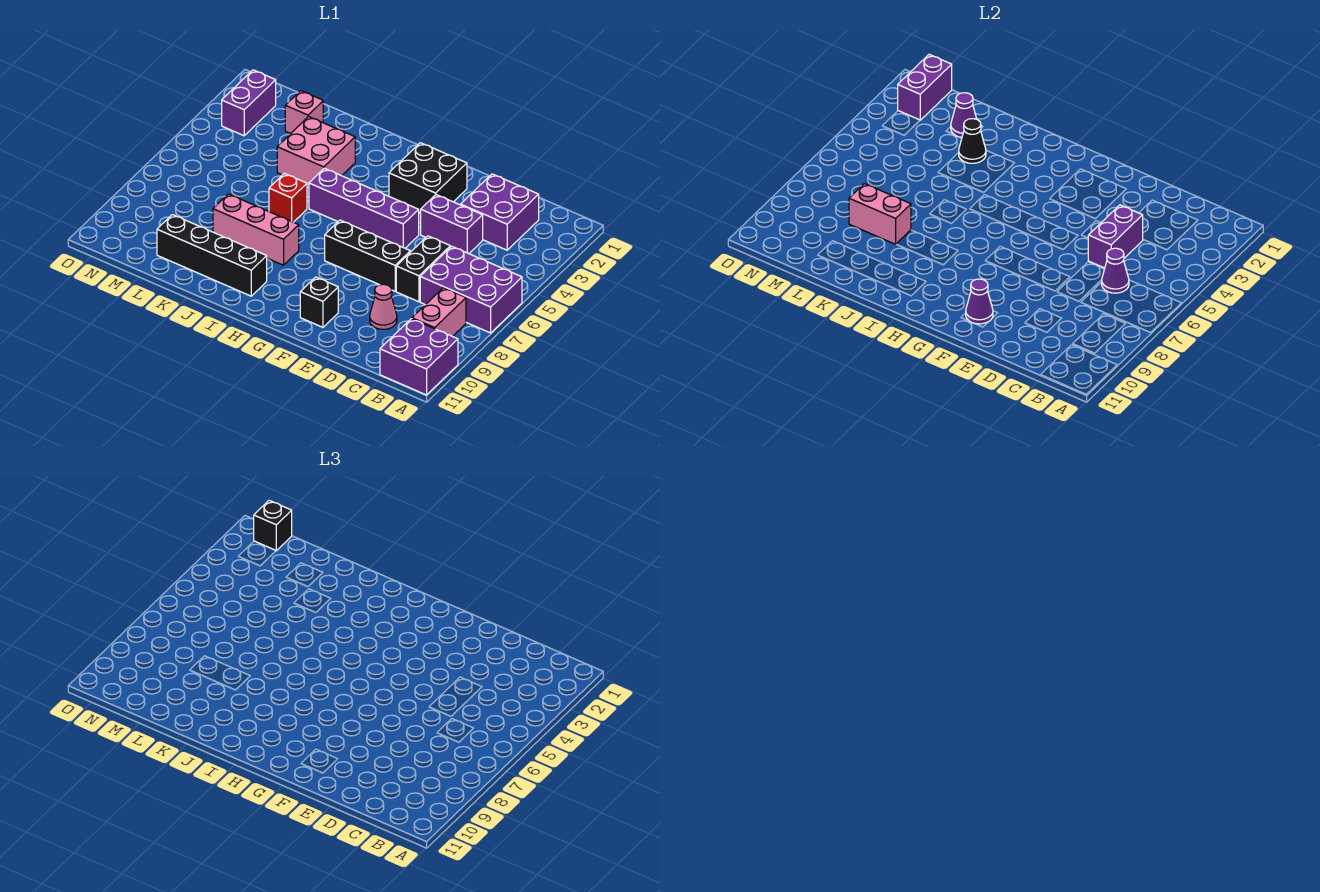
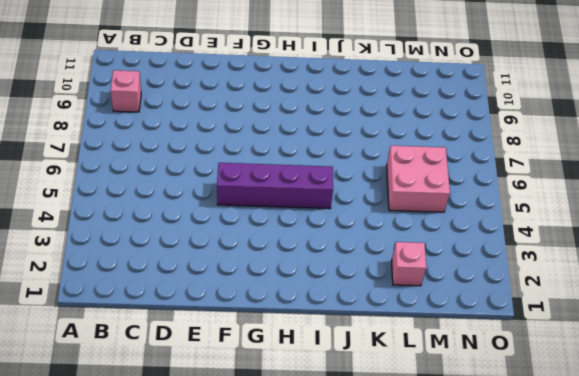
pink brick B9 level 1 -> pink brick B8:B9 level 1
pink brick L5:M6 level 1 -> pink brick J3:K4 level 1
none -> purple brick A6:C7 level 1
none -> purple brick A10:B11 level 1
none -> purple brick C2:D3 level 1

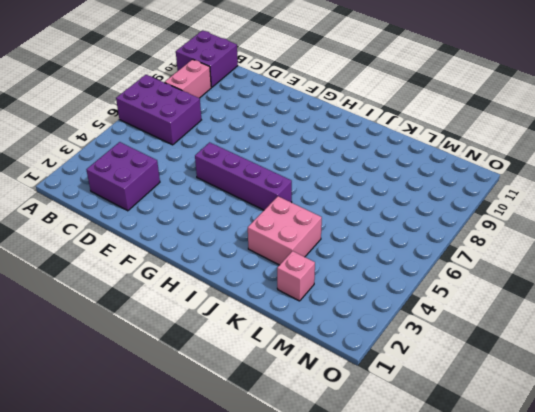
none -> purple brick D4:E4 level 1
none -> black brick D6:D7 level 1
none -> pink cone D9 level 1

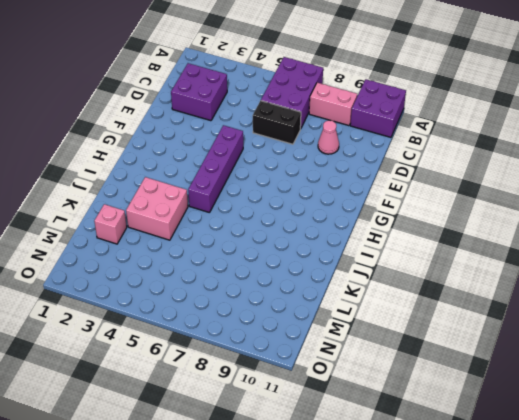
none -> purple brick D4:E4 level 1
none -> black brick E7:G7 level 1
none -> black brick F2:G3 level 1

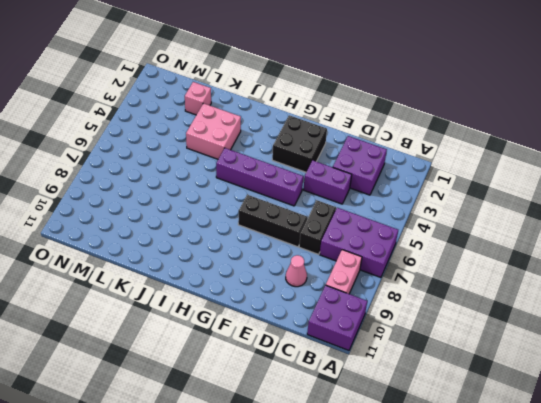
none -> black brick F10 level 1
none -> pink brick I8:K8 level 1
none -> black brick I10:L10 level 1

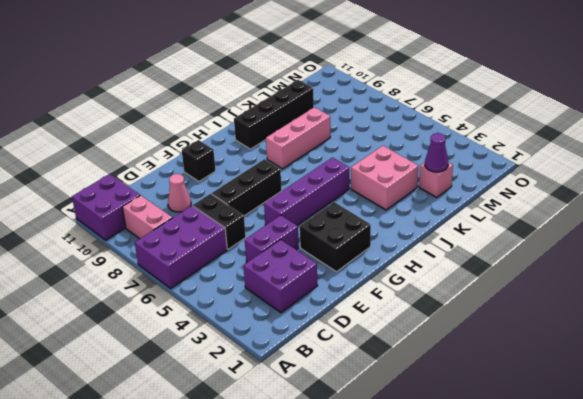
none -> red brick J6 level 1
none -> purple brick N2:N3 level 1
none -> purple cone C6 level 2

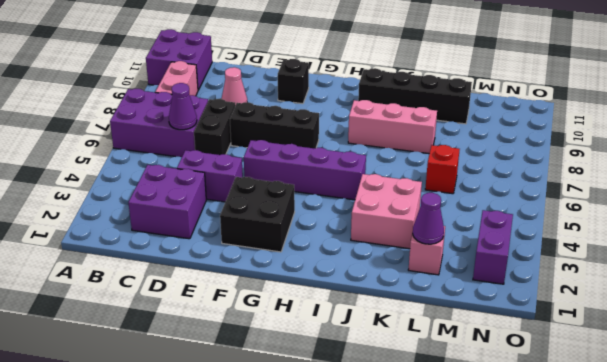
red brick L6 level 1 -> red brick J6 level 1
none -> purple brick D4:D5 level 2
none -> purple cone F10 level 2
none -> black cone K3 level 2

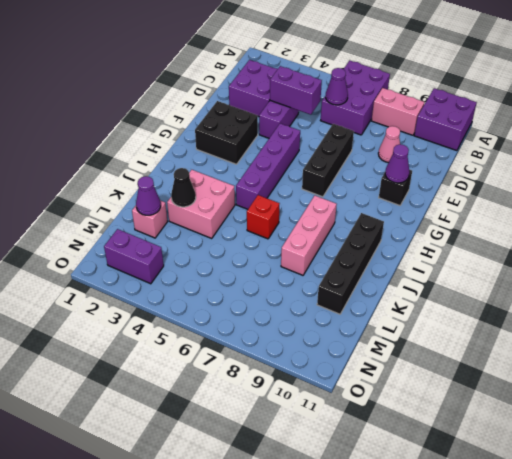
none -> black brick D6:D7 level 1
none -> pink brick K8:L8 level 2
none -> purple brick N1:N2 level 2

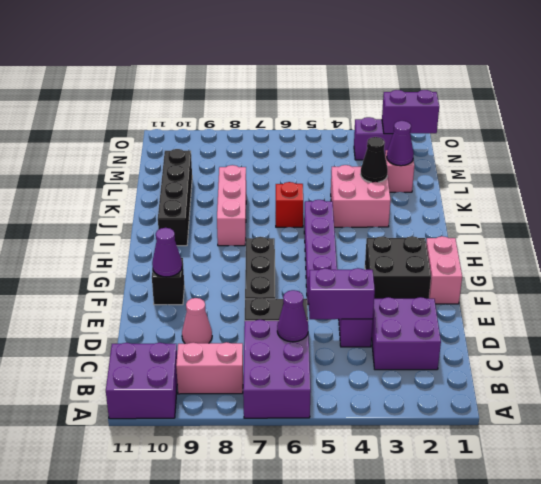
pink brick F1:G1 level 1 -> pink brick K8:L8 level 2
none -> black brick N1 level 3

